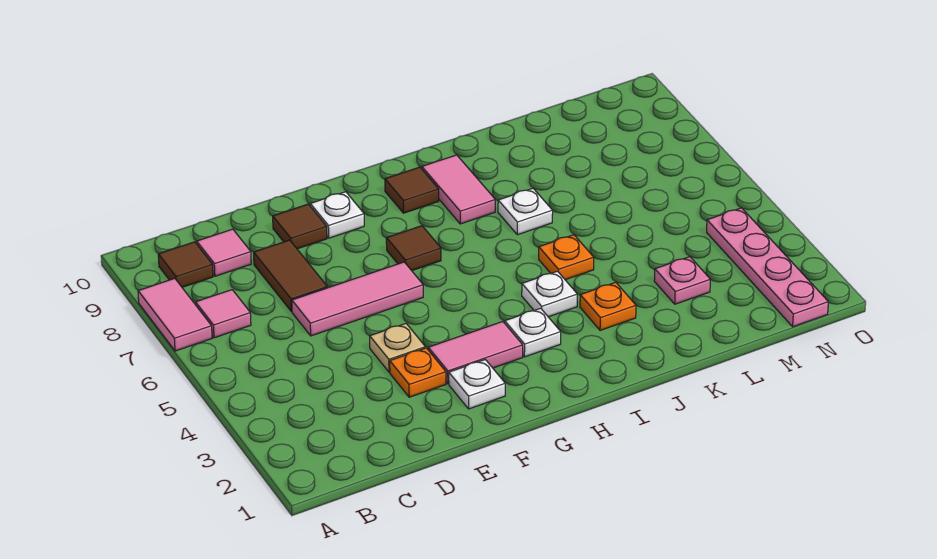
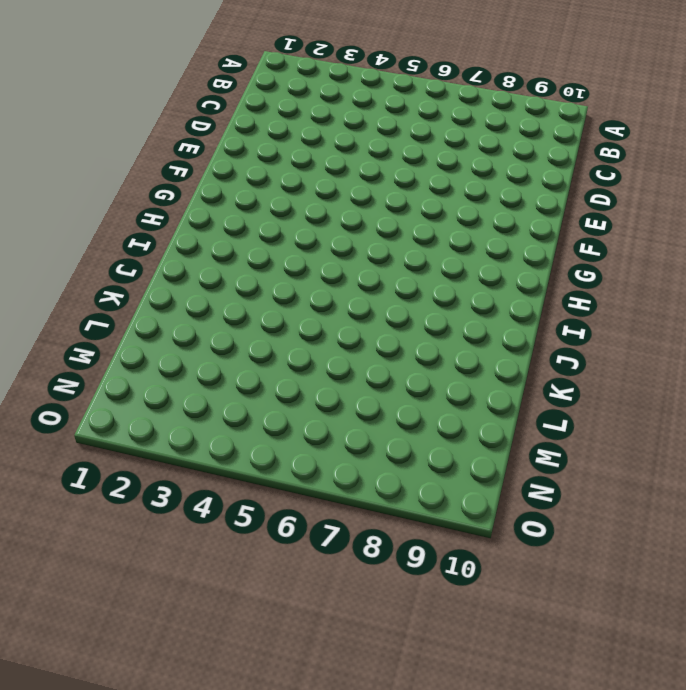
none -> pink tile A7:A8 level 1
none -> pink tile B7 level 1
none -> brown tile B9 level 1

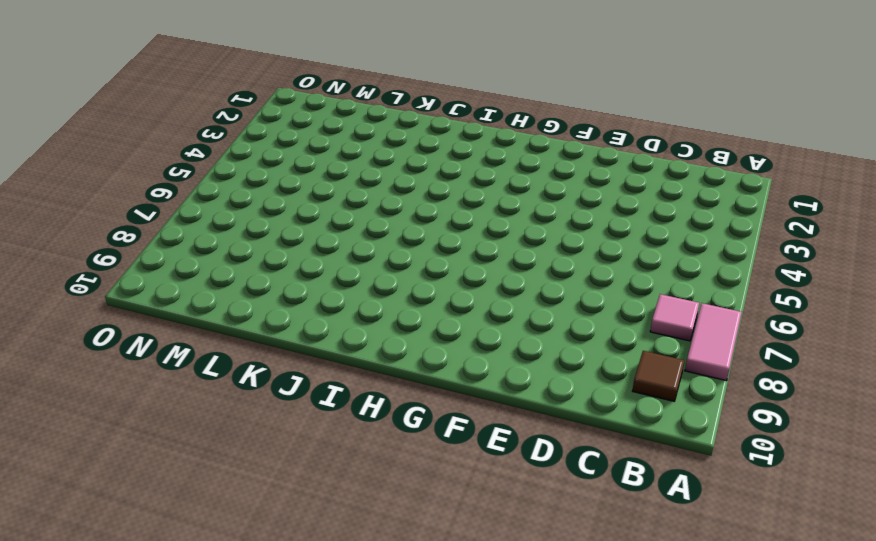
none -> pink tile C9 level 1
none -> pink tile D6:F6 level 1
none -> brown tile D7:D8 level 1

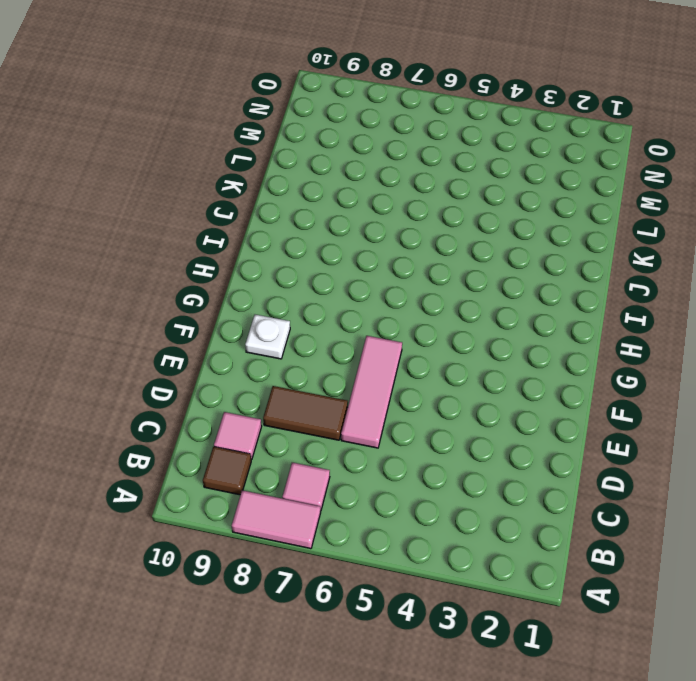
none -> orange plate E3 level 1
none -> tan plate E4 level 1
none -> brown tile E9 level 1

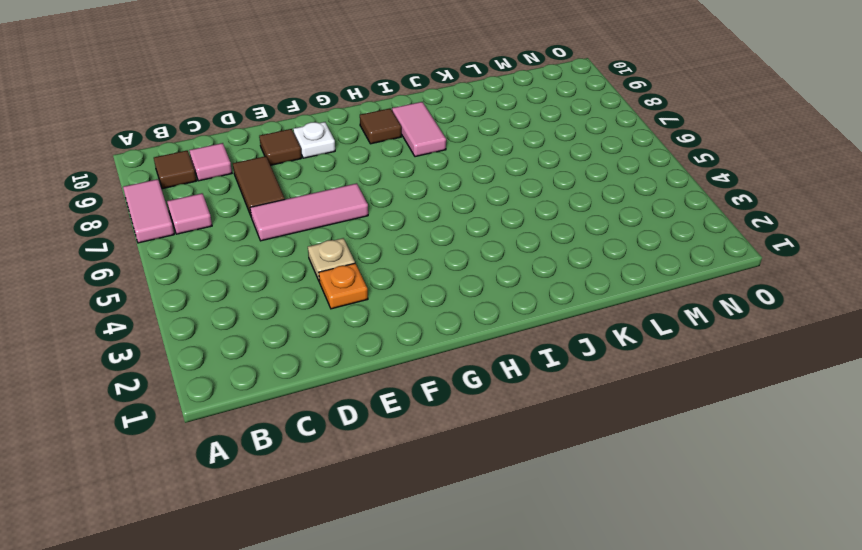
none -> white plate F2 level 1
none -> pink tile F3:G3 level 1
none -> brown tile G7 level 1

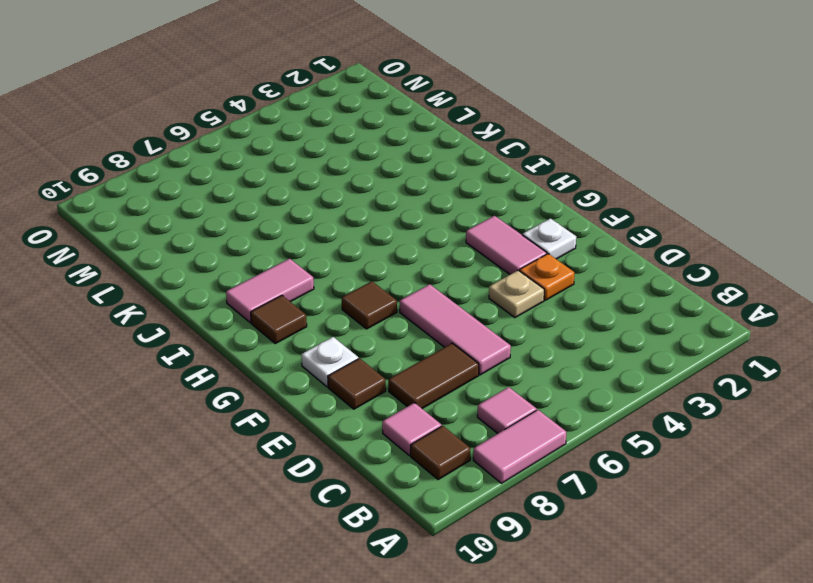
none -> white plate H3 level 1
none -> white plate I4 level 1
none -> orange plate J3 level 1

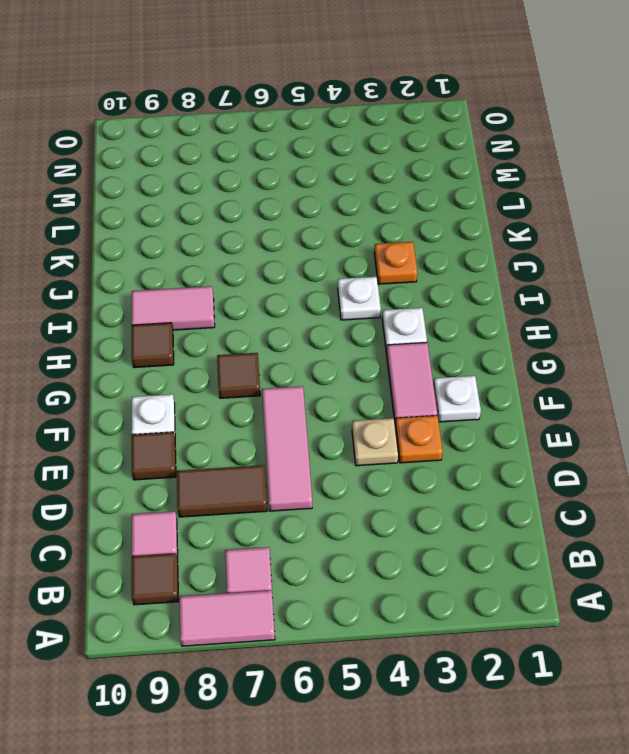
none -> orange plate J5 level 1
none -> white plate J7 level 1
none -> pink plate L3 level 1

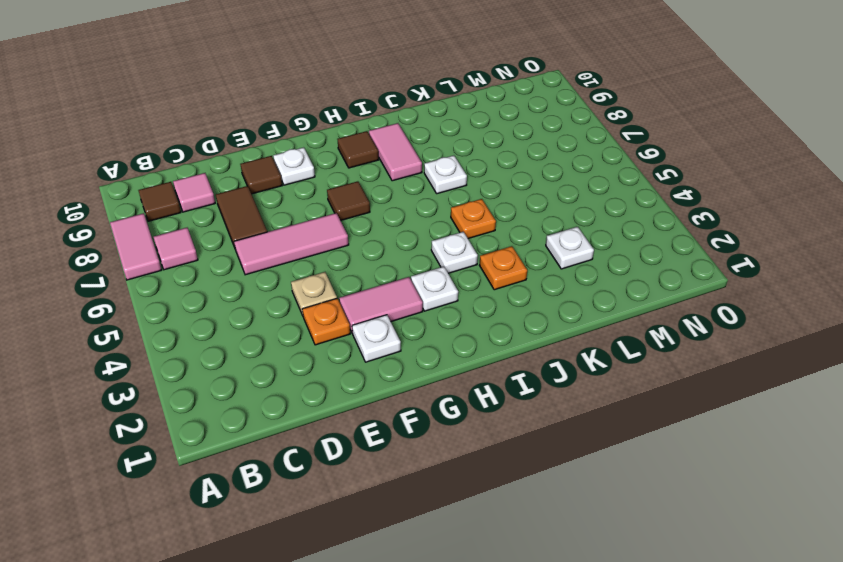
white plate L3 level 1 -> pink plate L3 level 1
none -> pink plate N1:N4 level 1

